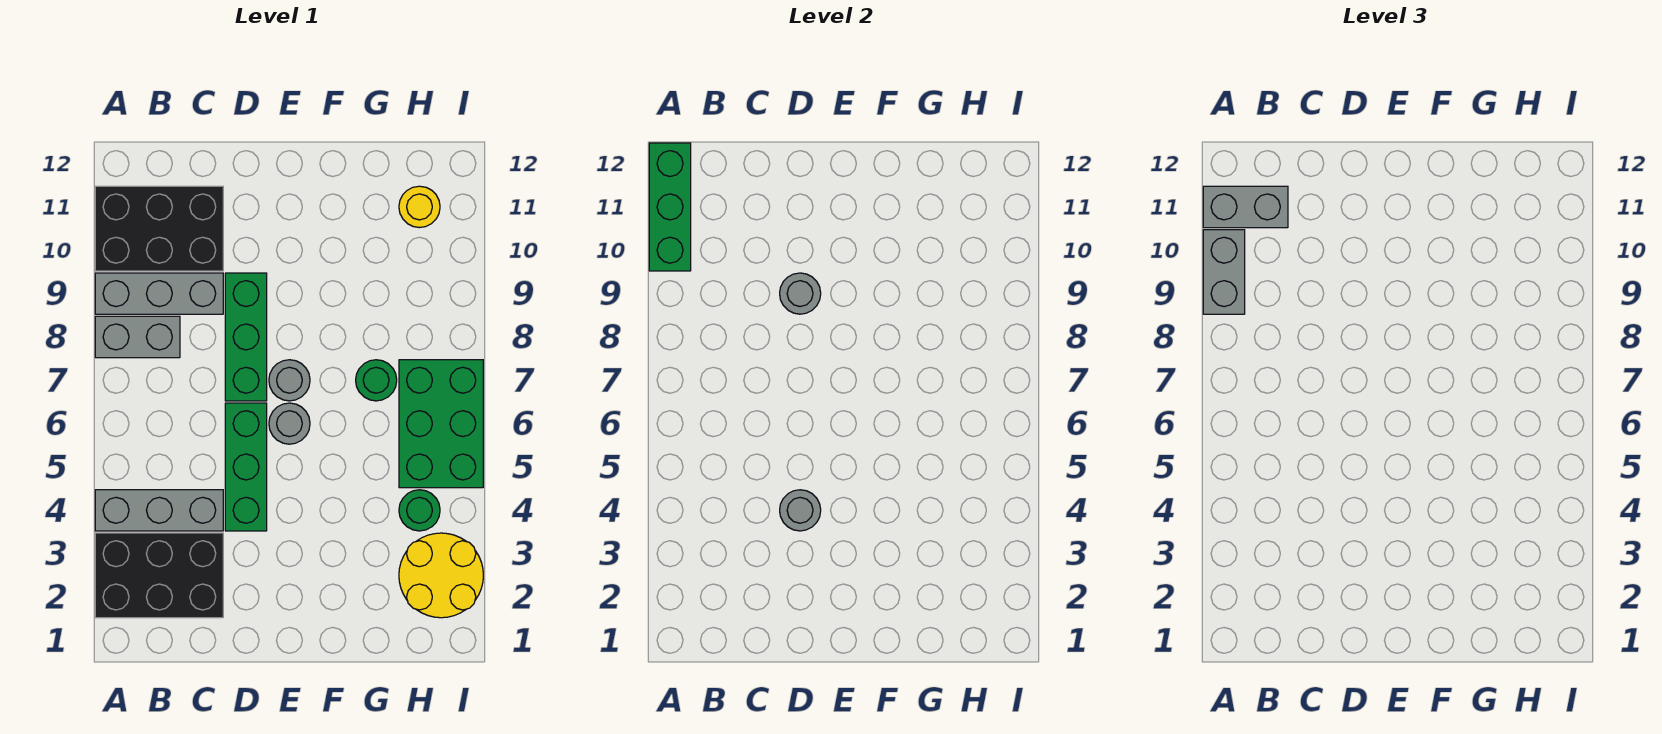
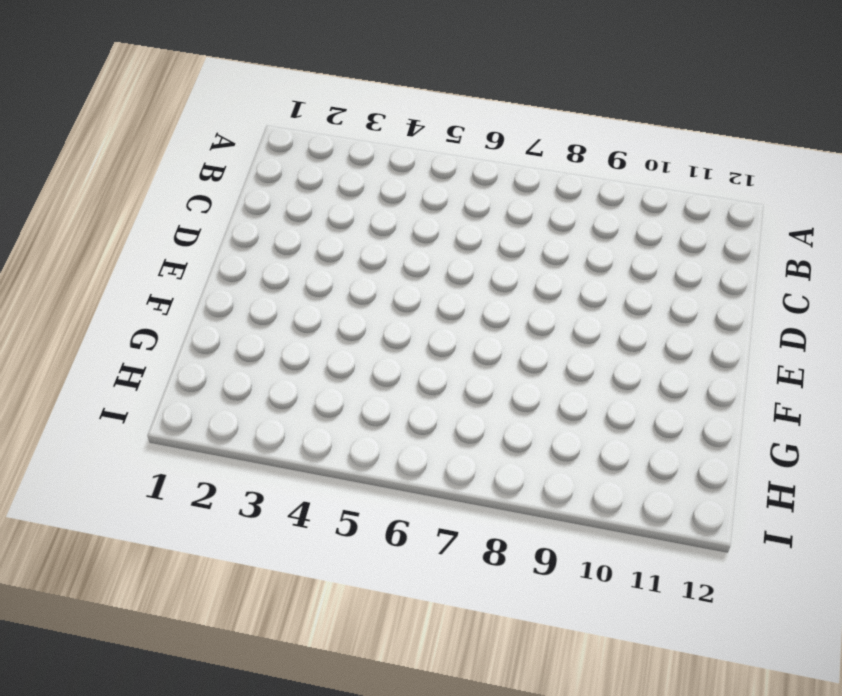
none -> black brick A2:C3 level 1
none -> grey brick A4:C4 level 1
none -> grey brick A8:B8 level 1

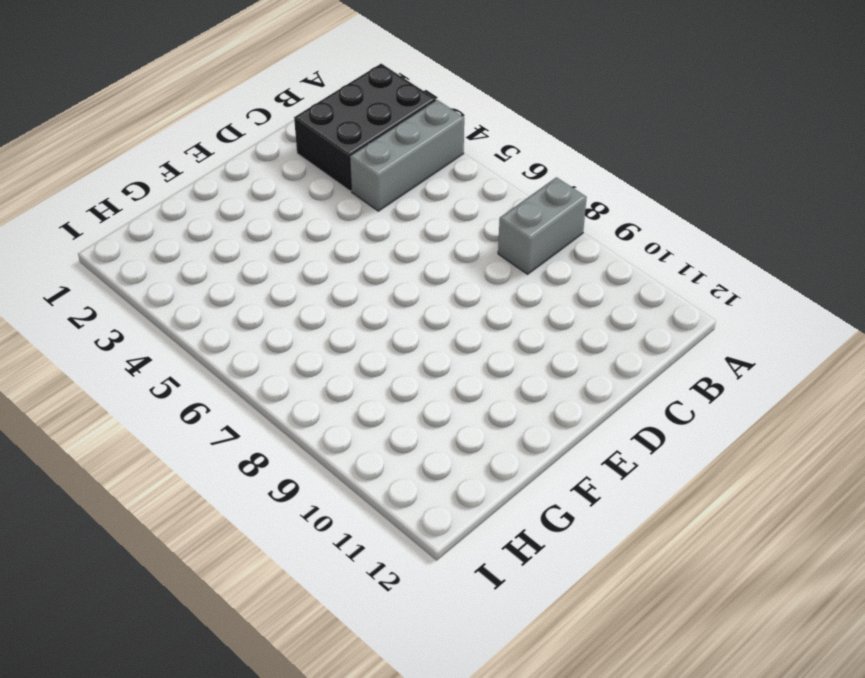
none -> grey brick A9:C9 level 1
none -> black brick A10:C11 level 1
none -> green brick D4:D6 level 1

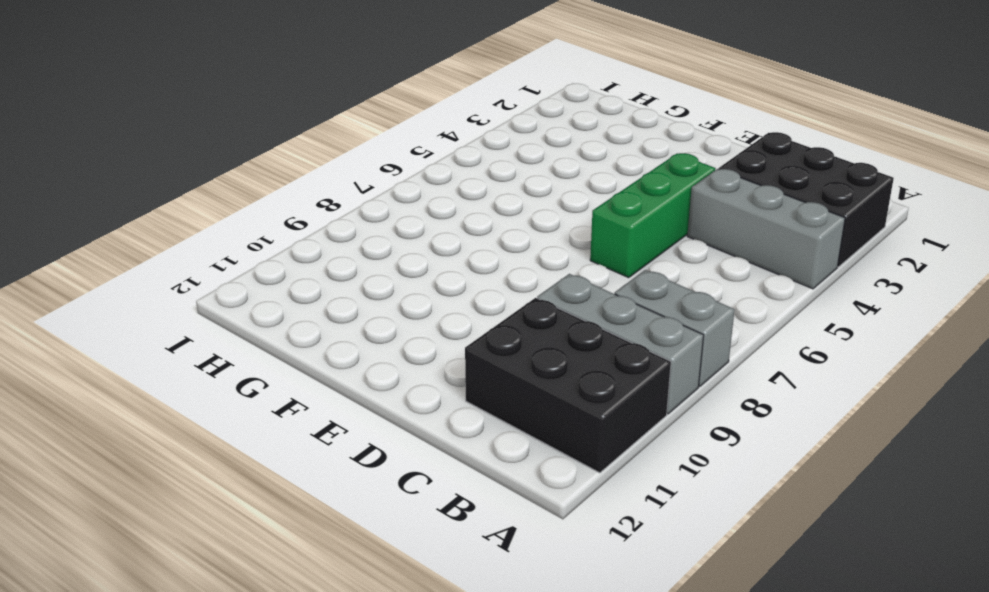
none -> green brick D7:D9 level 1
none -> grey round brick E6 level 1
none -> grey round brick E7 level 1

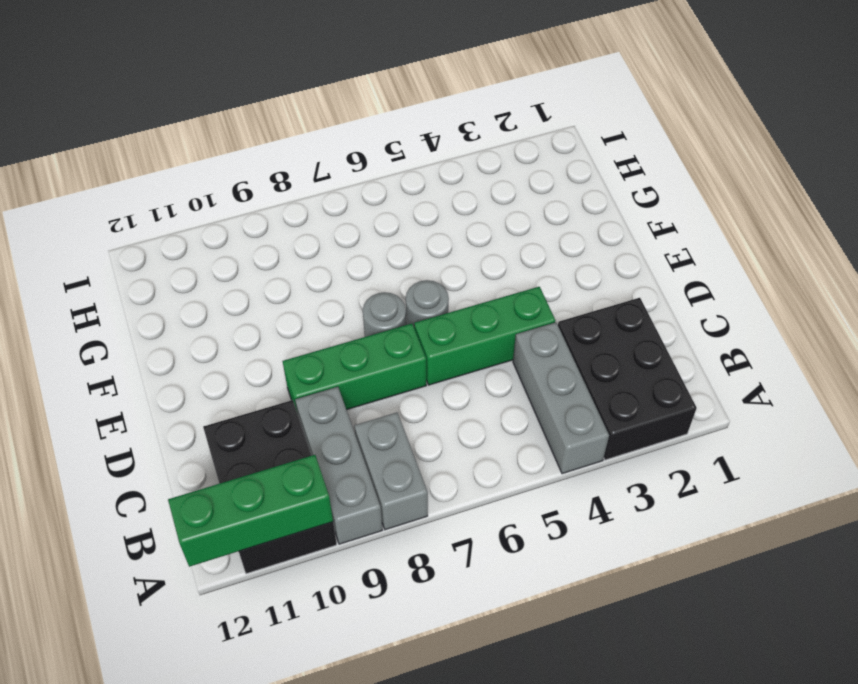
none -> green round brick G7 level 1
none -> yellow round brick H2:I3 level 1
none -> green round brick H4 level 1

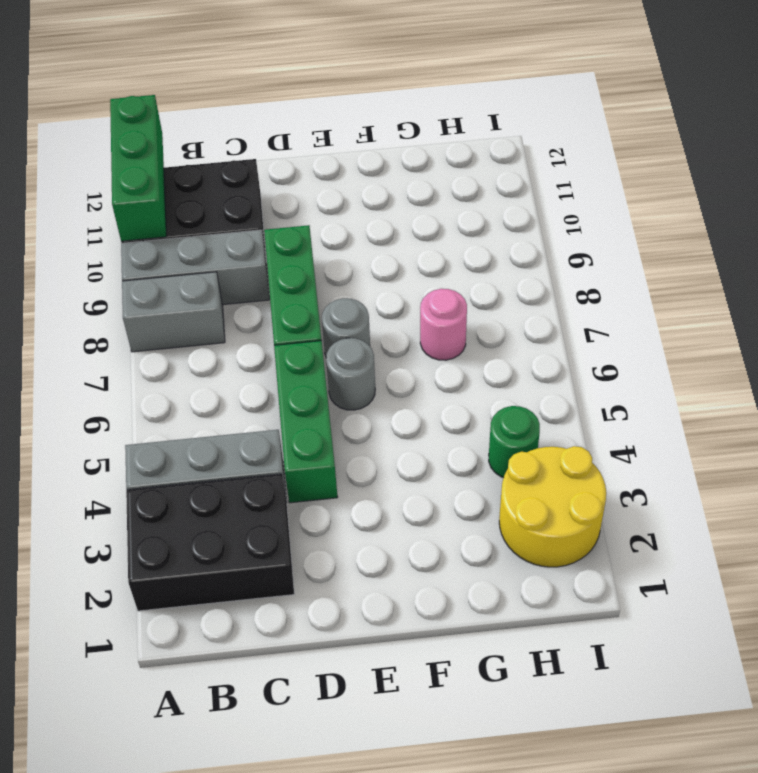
pink round brick G7 level 1 -> green round brick G7 level 1
none -> green brick H5:I7 level 1
none -> yellow round brick H11 level 1
none -> grey round brick D4 level 2

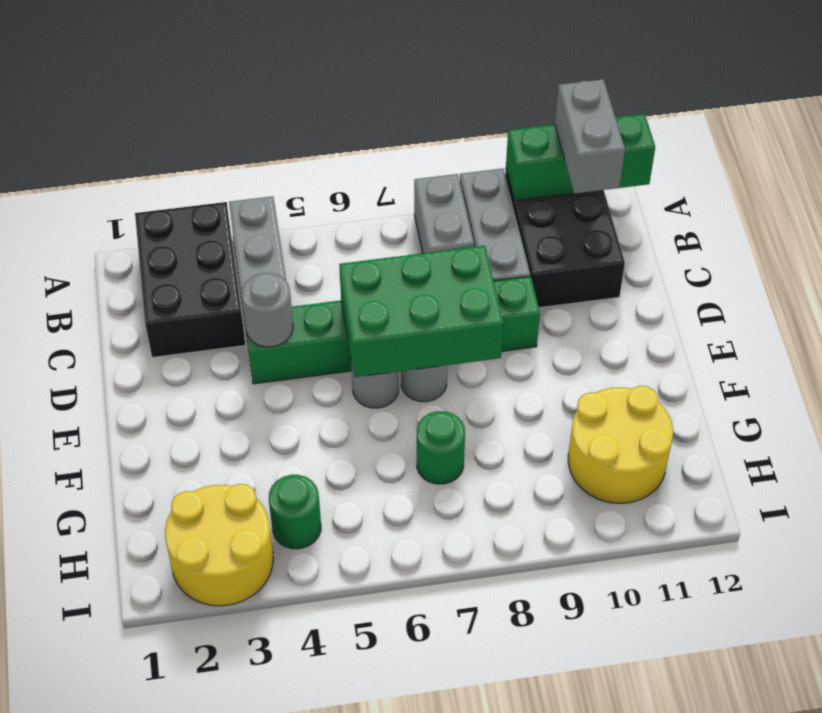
green brick D6:E8 level 2 -> green brick H5:I7 level 1
yellow round brick G10:H11 level 1 -> yellow round brick H11 level 1
none -> grey round brick D9 level 2
none -> grey brick A9:A10 level 3

